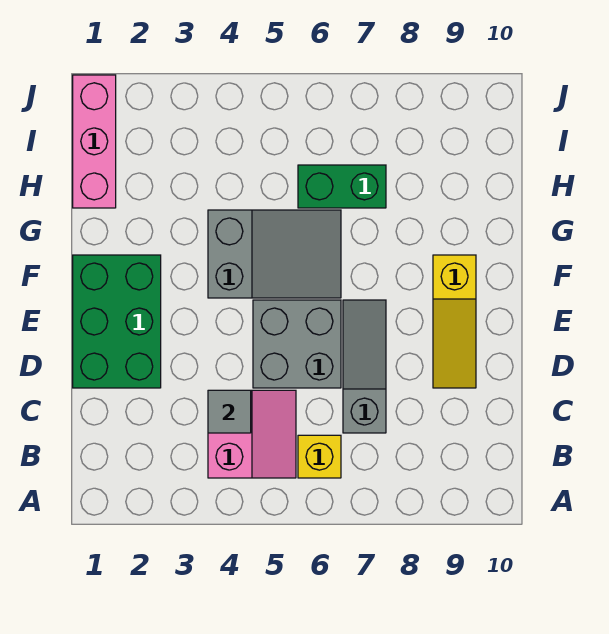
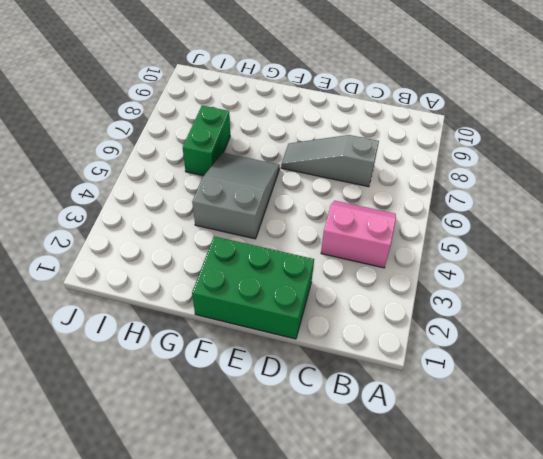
none -> yellow brick B6 level 1
none -> grey brick D5:E6 level 1

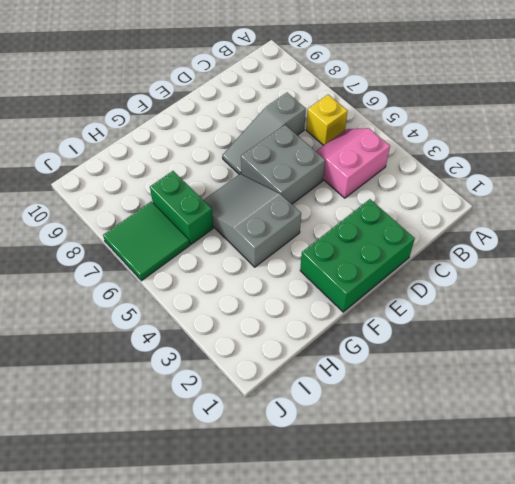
green tile I6:J7 level 1 -> none
none -> yellow slope D9:F9 level 1 top F
none -> pink brick H1:J1 level 1

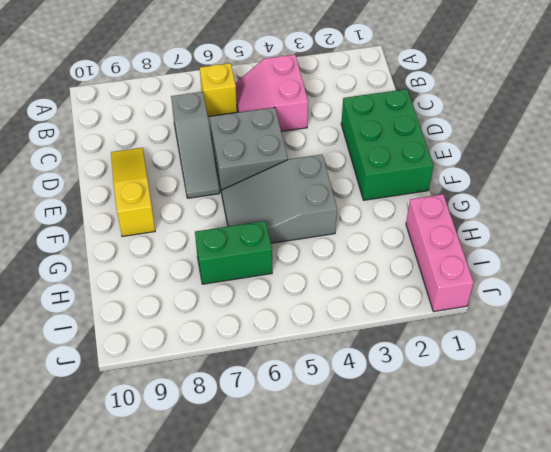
none -> grey tile C4 level 2

